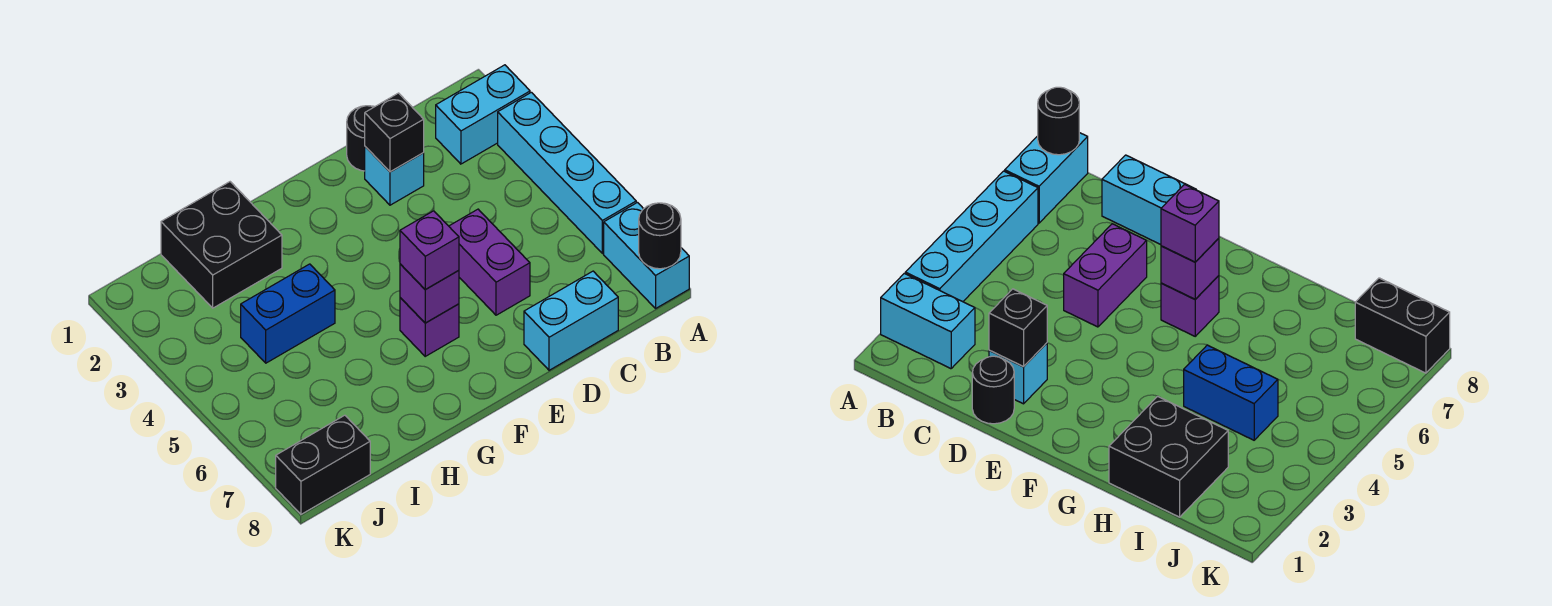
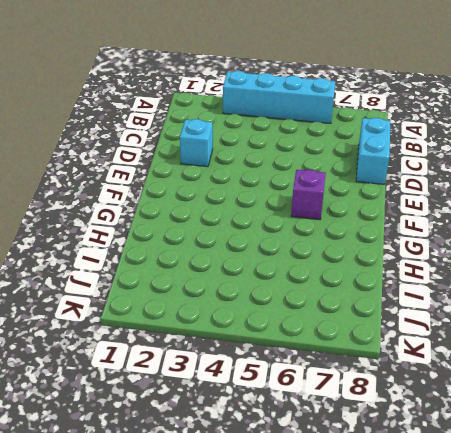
none -> cyan brick A2:B2 level 1
none -> cyan brick A7:A8 level 1
none -> black round brick D1 level 1

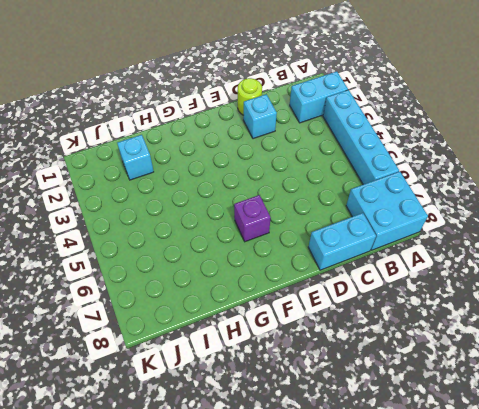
cyan brick A7:B8 level 1 -> cyan brick A7:A8 level 1
lime round brick D1 level 1 -> black round brick D1 level 1
cyan brick I2 level 1 -> black brick H1:I2 level 1
none -> purple brick D5:D6 level 1
none -> blue brick H4:I4 level 1
none -> black brick J8:K8 level 1

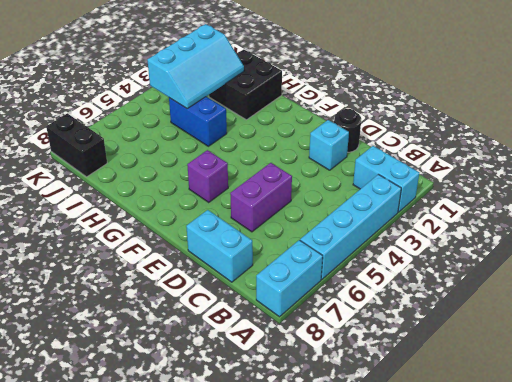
cyan slope I2:J4 level 2 top J -> none
none -> black round brick A8 level 2
none -> black brick D2 level 2
none -> purple brick F6 level 2

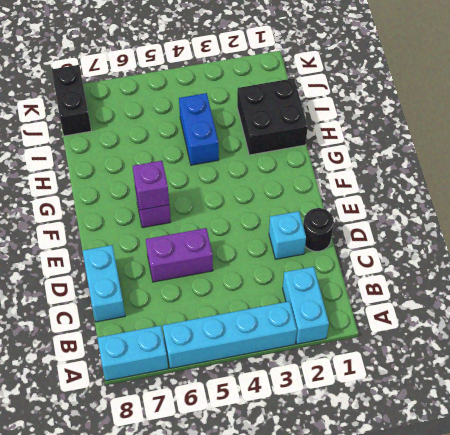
none -> black round brick A8 level 2
none -> black brick D2 level 2
none -> purple brick F6 level 3

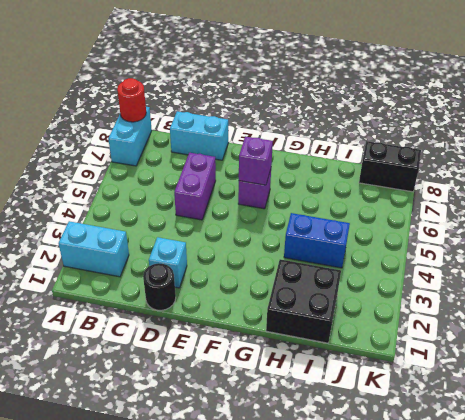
red round brick A8 level 2 -> black round brick A8 level 2
none -> cyan brick A3:A6 level 1
none -> black brick D2 level 2
none -> purple brick F6 level 3

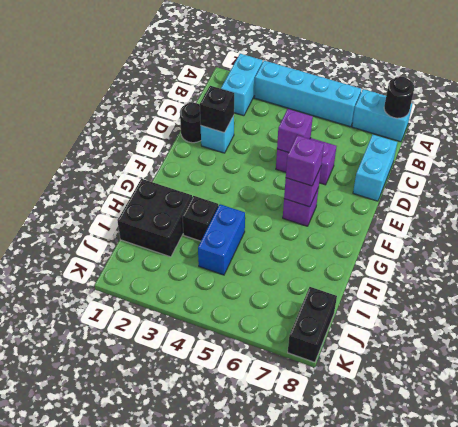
purple brick D5 level 2 -> none
black brick H3 level 1 -> none

